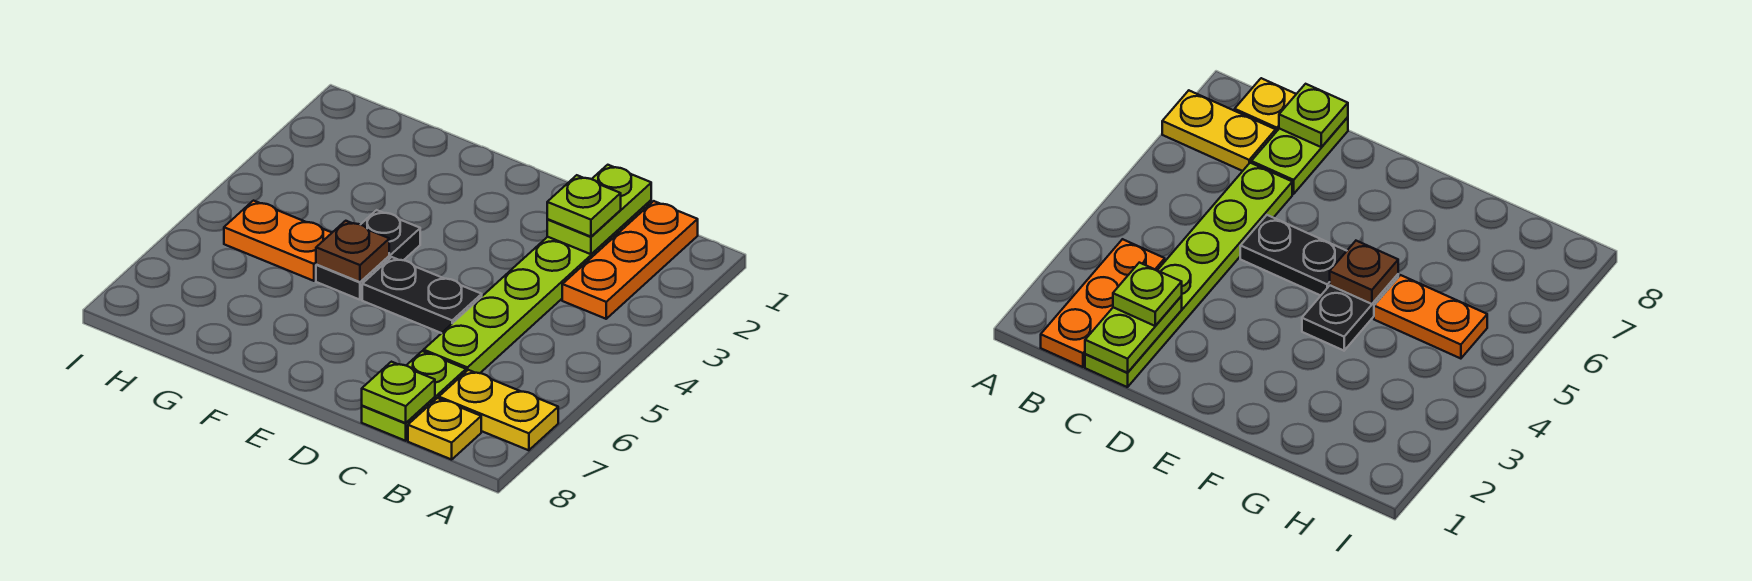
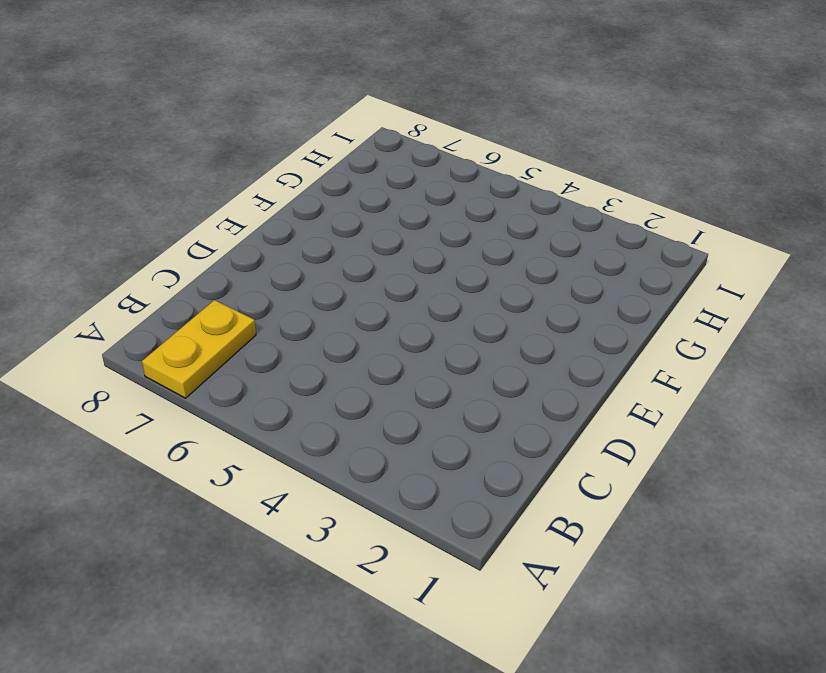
none -> orange plate B1:B3 level 1
none -> yellow plate B8 level 1
none -> lime plate C1:C6 level 1

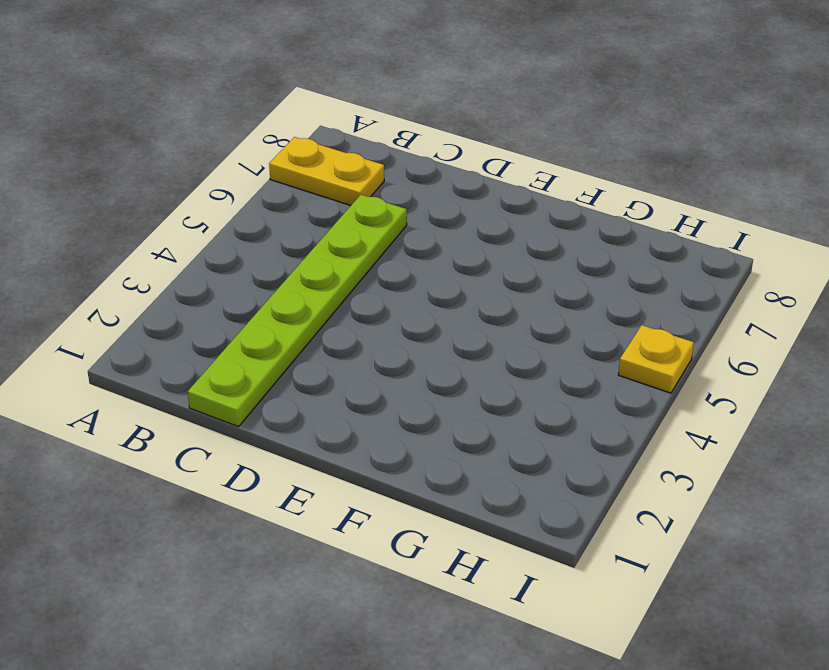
yellow plate I5 level 1 -> yellow plate B8 level 1
none -> orange plate B1:B3 level 1
none -> lime plate C7:C8 level 1
none -> black plate D5:E5 level 1

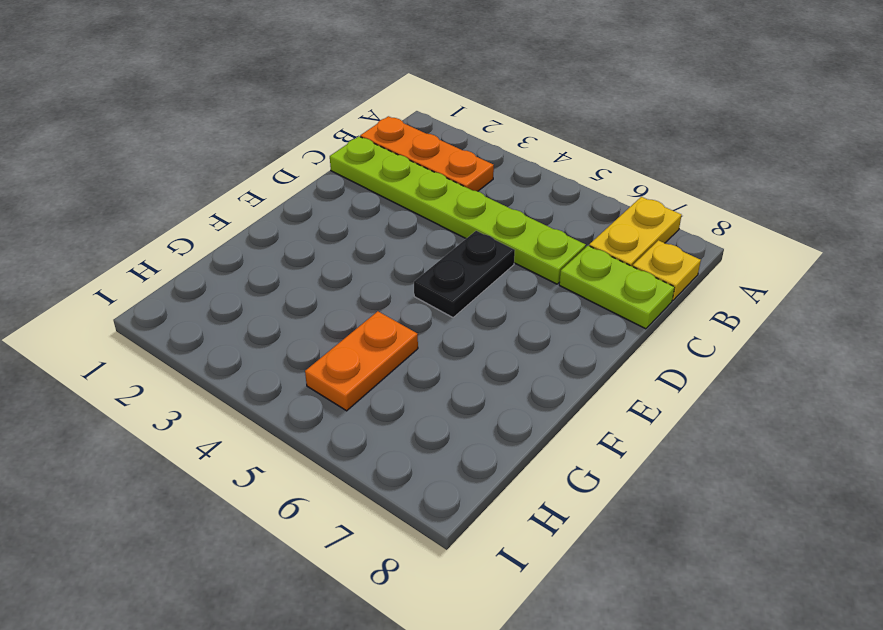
none -> black plate F4:F5 level 1
none -> lime plate C1:C2 level 2
none -> lime plate C8 level 2

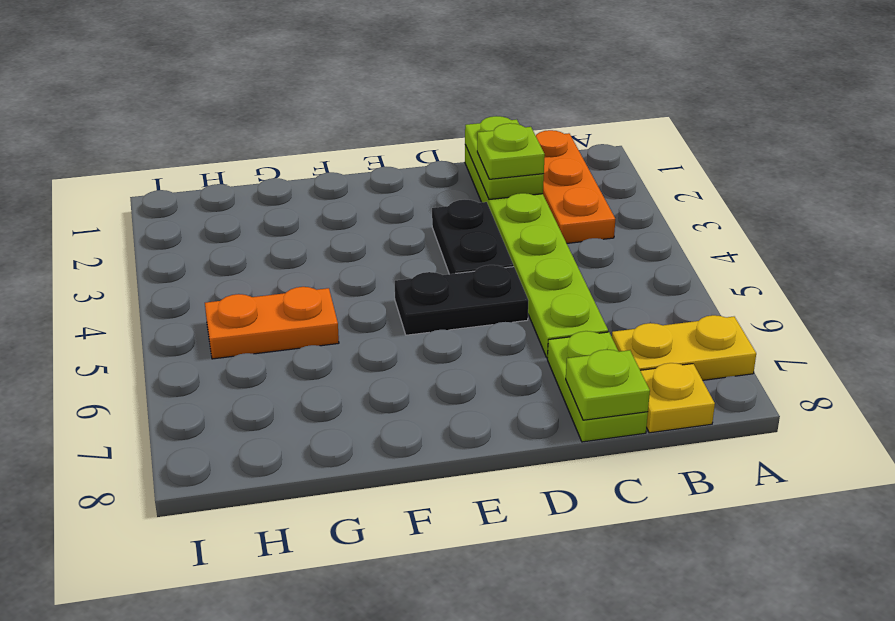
black plate D3:D4 level 1 -> black plate F4:F5 level 1
none -> brown plate F5 level 2

